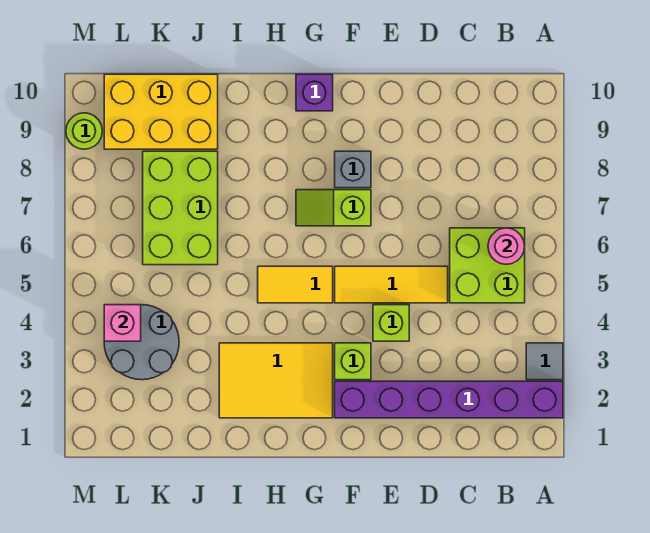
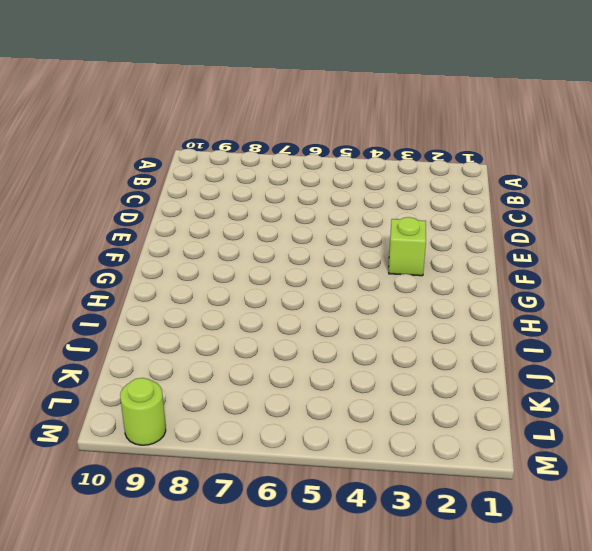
none -> purple brick A2:F2 level 1
none -> grey tile A3 level 1
none -> lime brick B5:C6 level 1

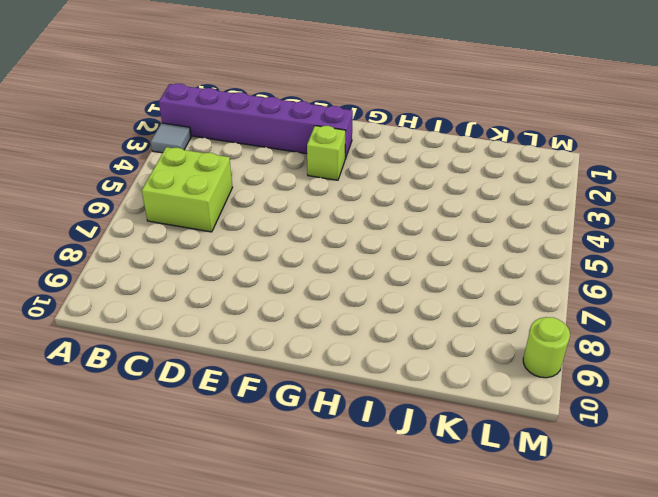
none -> yellow tile D5:F5 level 1
none -> lime brick E4 level 1
none -> lime slope F7:G7 level 1 top F

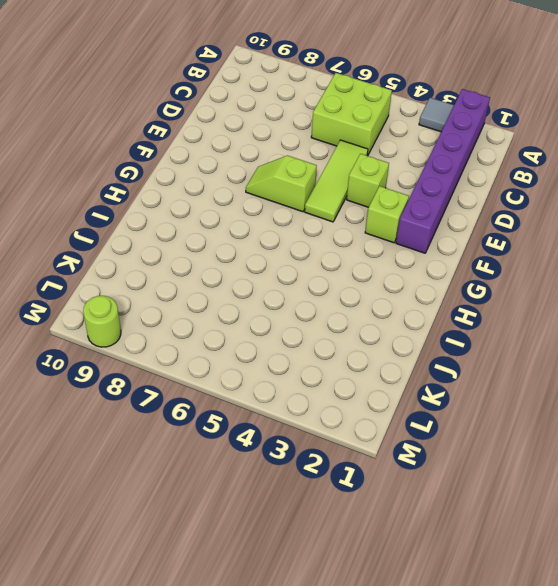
lime tile D5:F5 level 1 -> yellow tile D5:F5 level 1
lime slope F6:F7 level 1 top 6 -> lime slope F7:G7 level 1 top F
none -> grey brick F8 level 1
none -> yellow tile G2:I3 level 1
none -> yellow tile G5:H5 level 1

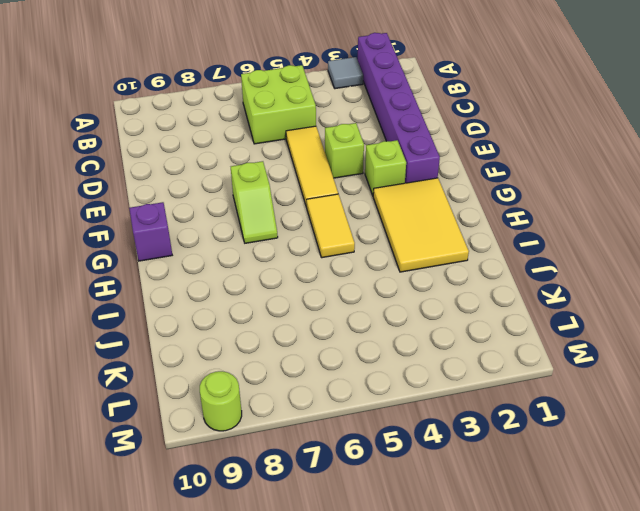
none -> grey brick F8 level 1
none -> lime brick J6:K8 level 1
none -> yellow brick J9:L10 level 1

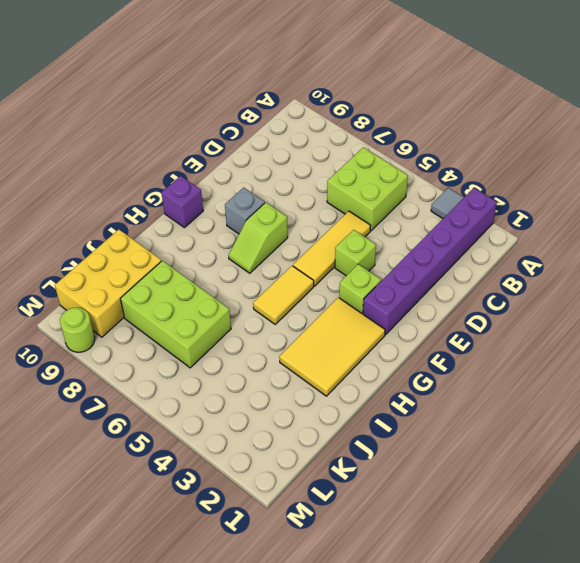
none -> grey round brick K3:L4 level 1
none -> pink round brick B6 level 2
none -> pink brick L4 level 2

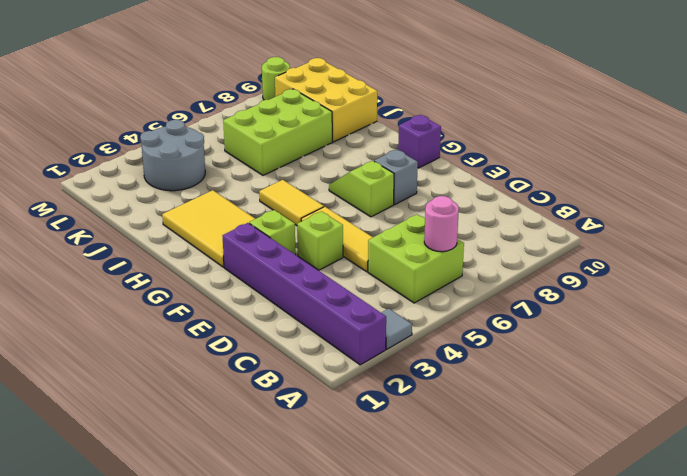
none -> pink brick L4 level 2

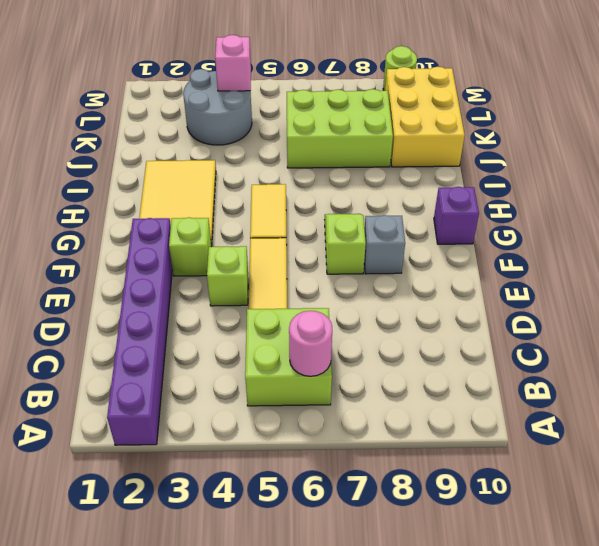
none -> grey tile A3 level 1

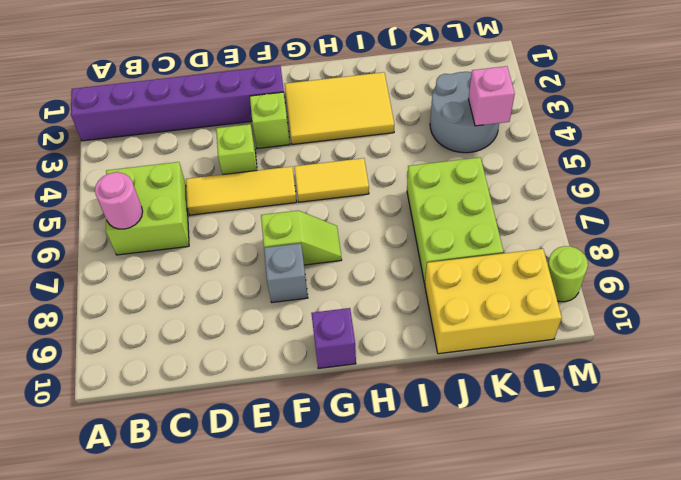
none -> grey tile A3 level 1

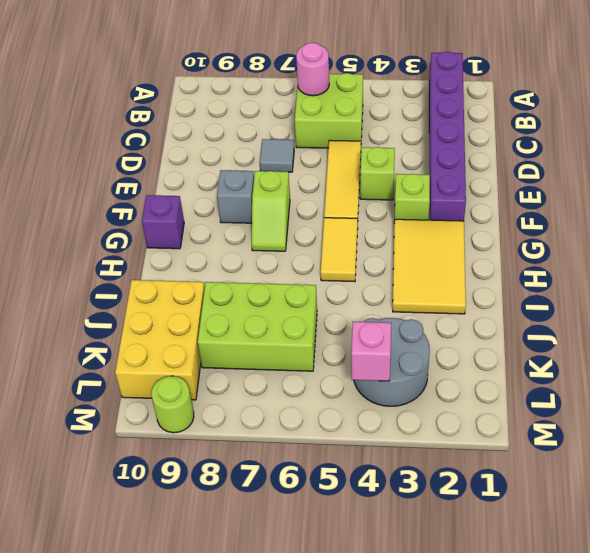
grey tile D7 level 1 -> grey tile A3 level 1

